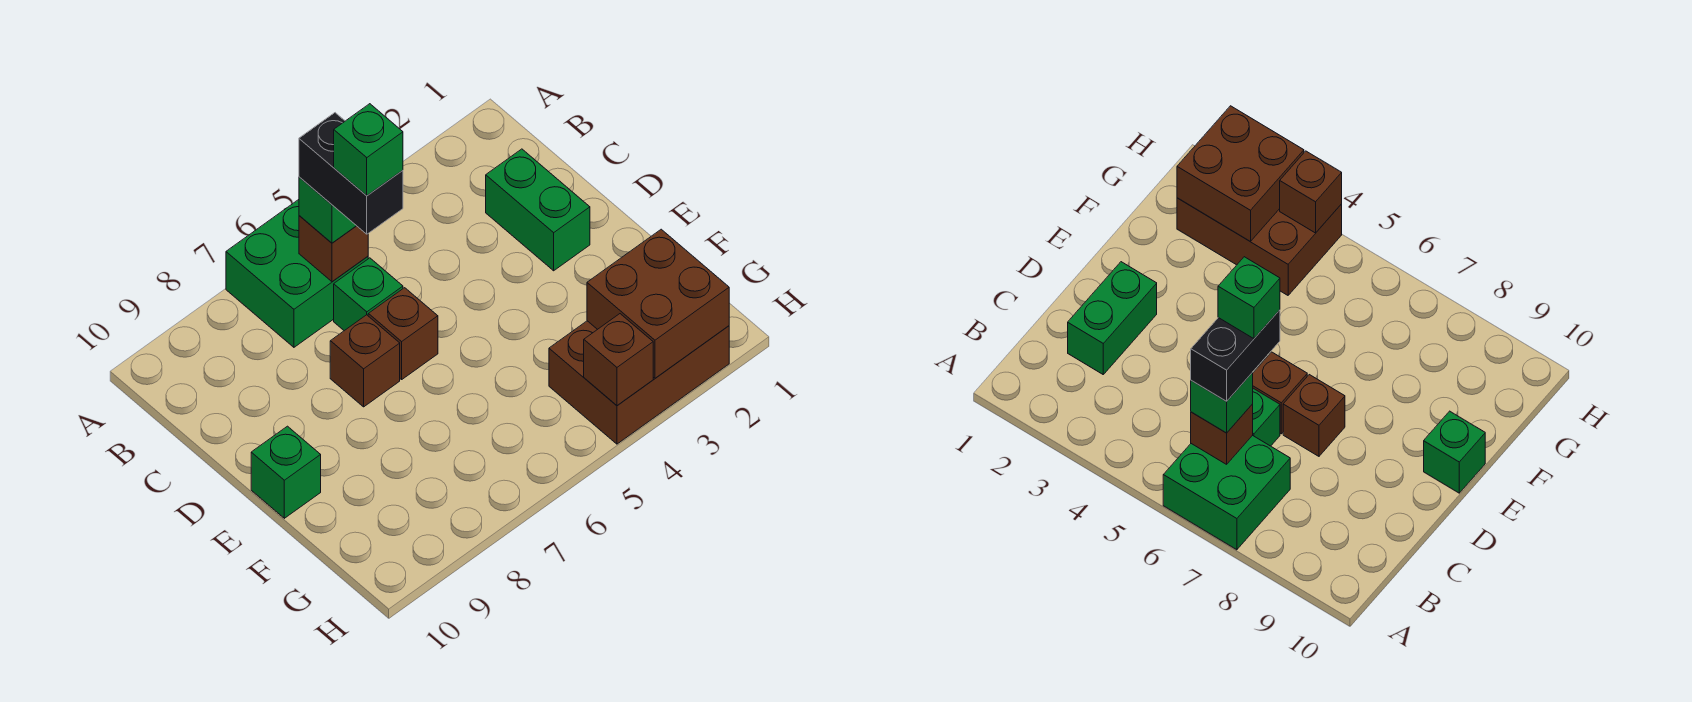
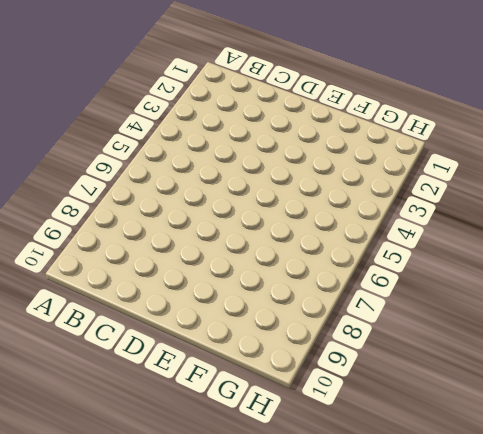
none -> green brick A6:B7 level 1
none -> green brick C2:D2 level 1
none -> green brick C6 level 1

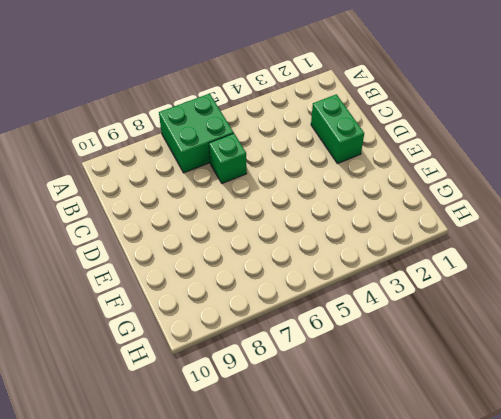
none -> brown brick D6 level 1
none -> brown brick D7 level 1
none -> green brick E10 level 1

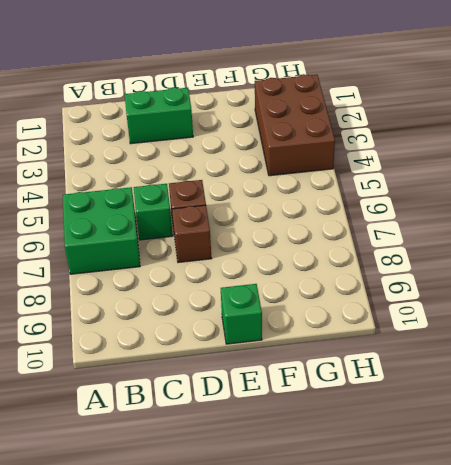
none -> brown brick B6 level 2
none -> brown brick G2:H3 level 2
none -> brown brick H4 level 2

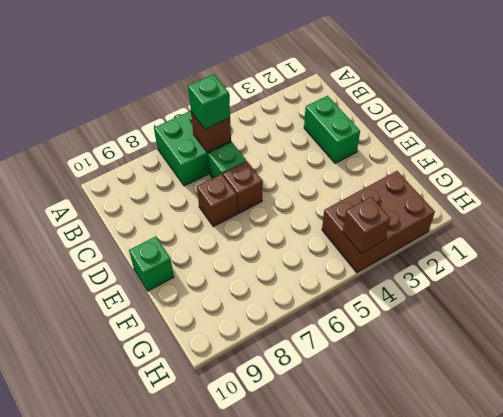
none -> brown brick G2:H3 level 2
none -> black brick B6:C6 level 4
none -> green brick C6 level 5

